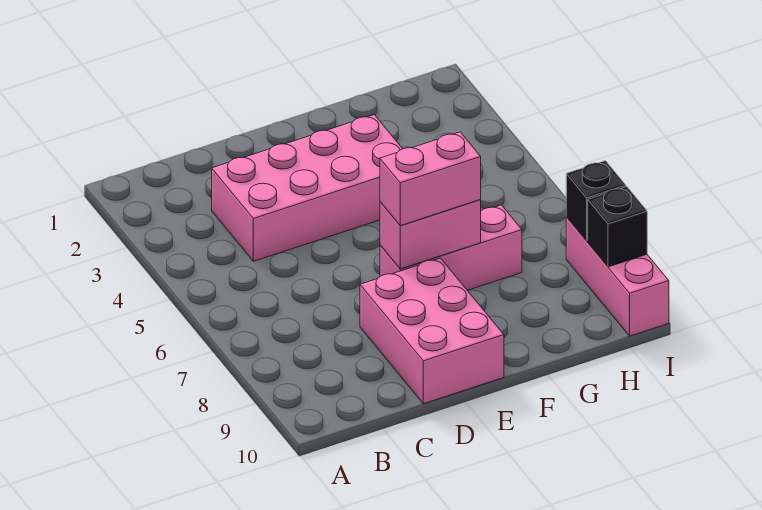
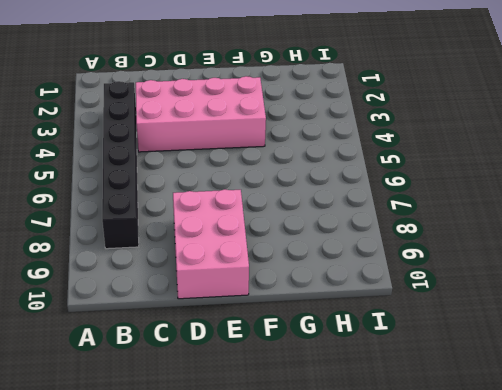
black brick B3:B8 level 1 -> none
none -> pink brick E7:G7 level 1
none -> pink brick I8:I10 level 1

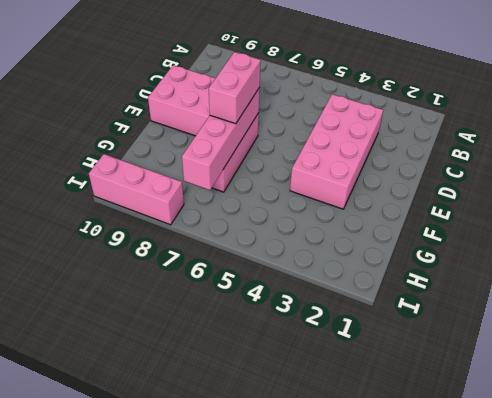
pink brick E7:H7 level 2 -> pink brick E7:F7 level 2
none -> black brick I8 level 2
none -> black brick I9 level 2

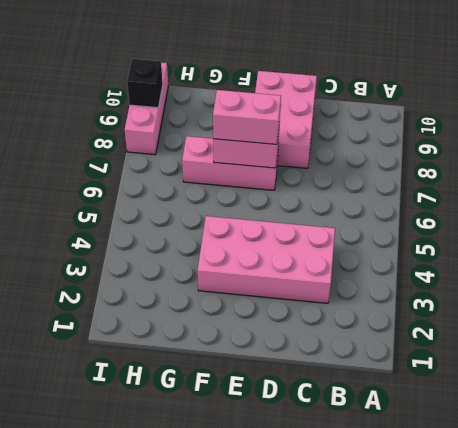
none -> black brick I8 level 2

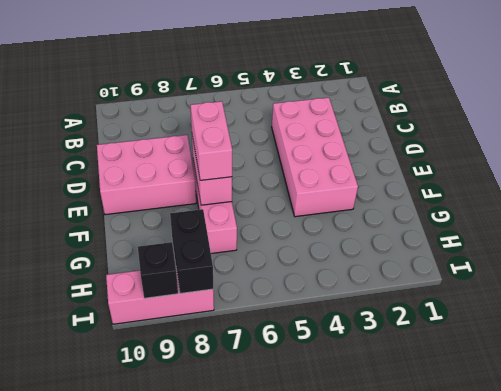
black brick H8:I8 level 2 -> black brick I8 level 2

